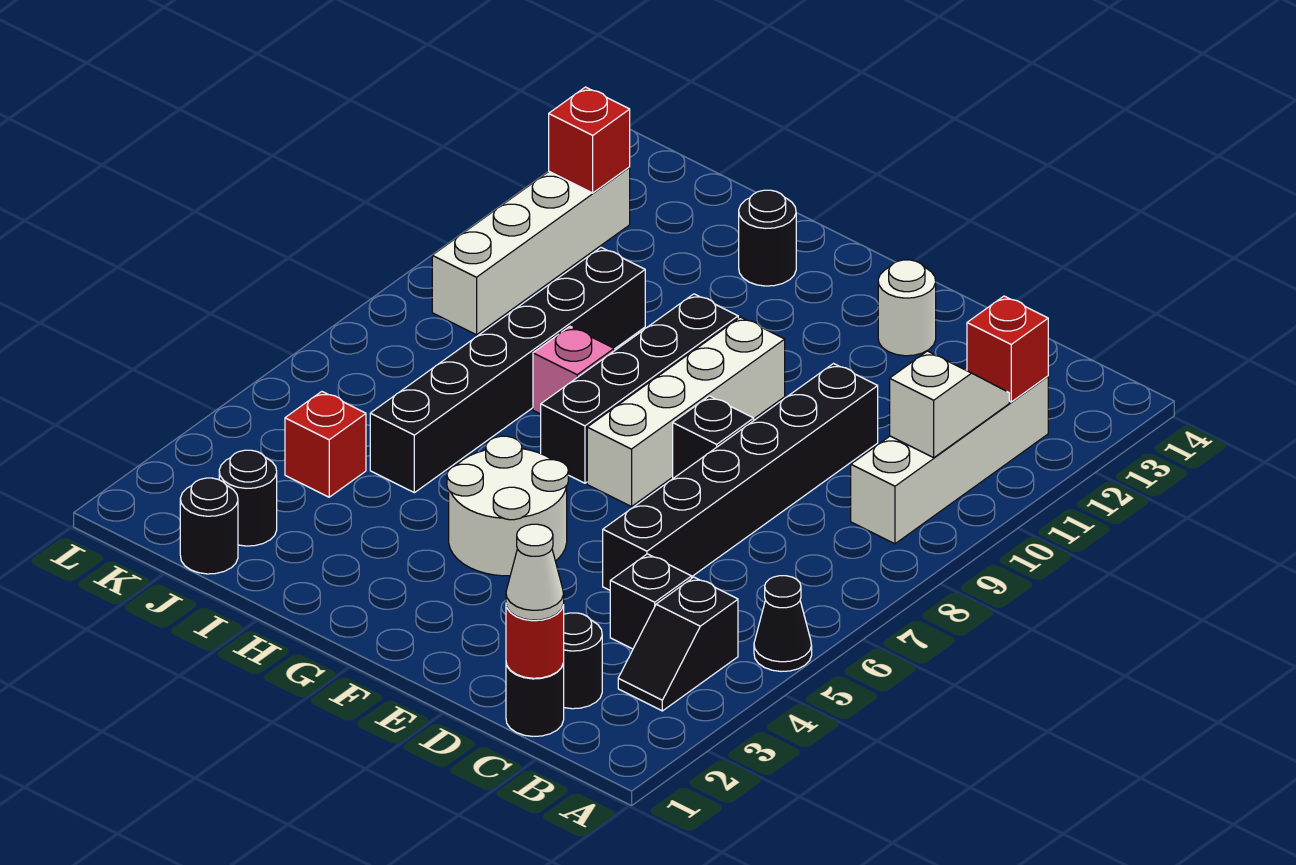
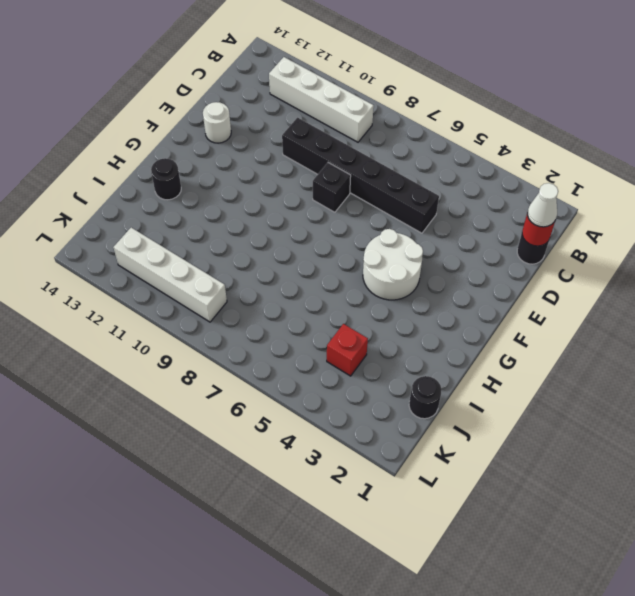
none -> black cone A5 level 1
none -> black slope B3:B4 level 1 top 4
none -> black round brick C2 level 1

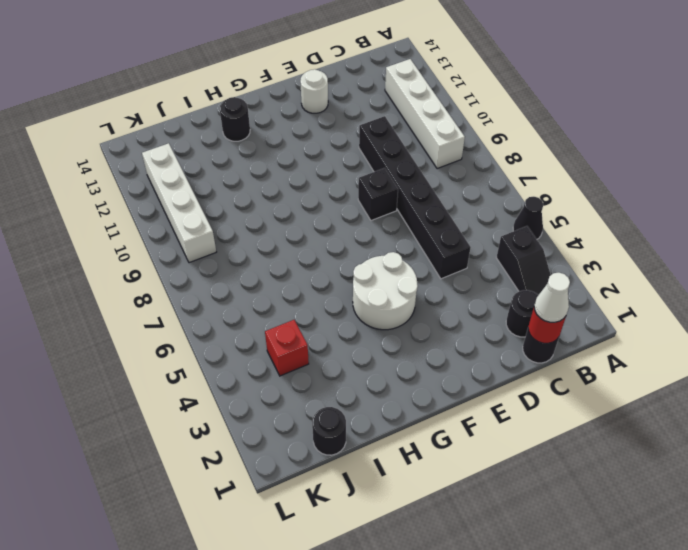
none -> black brick C4 level 1
none -> white brick F7:F10 level 1
none -> black brick G7:G10 level 1

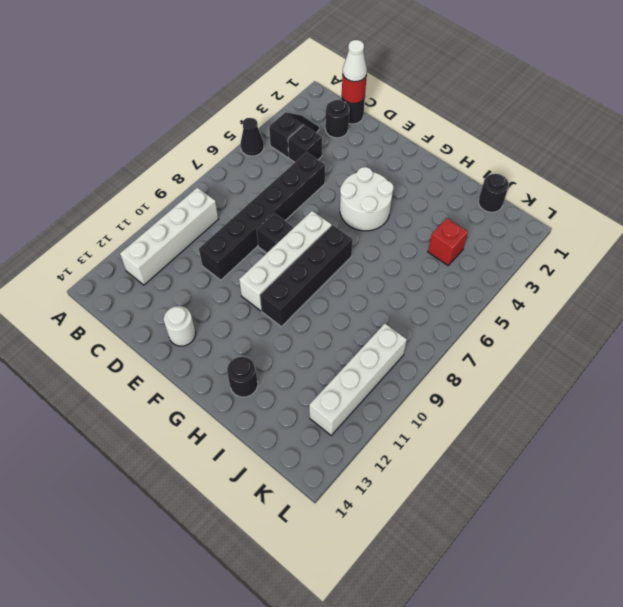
none -> pink brick H8 level 1
none -> black brick I5:I10 level 1
none -> black round brick J2 level 1

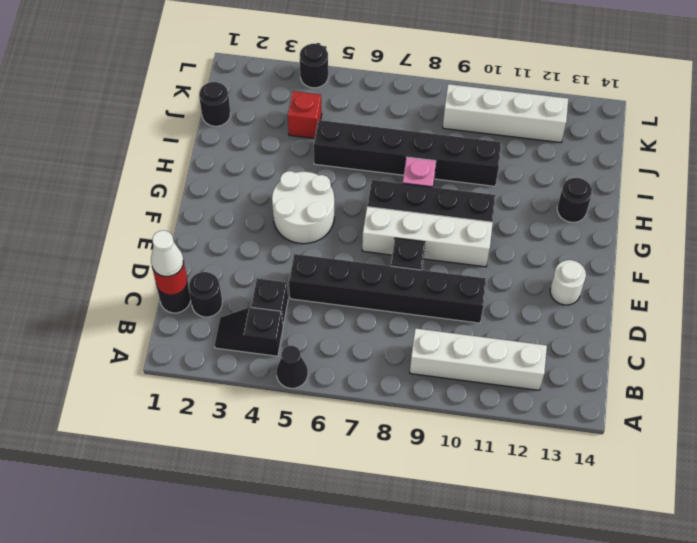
black round brick L4 level 1 -> black round brick J2 level 1
none -> white slope B10:B11 level 2 top 10
none -> red brick B12 level 2
none -> red brick K12 level 2

